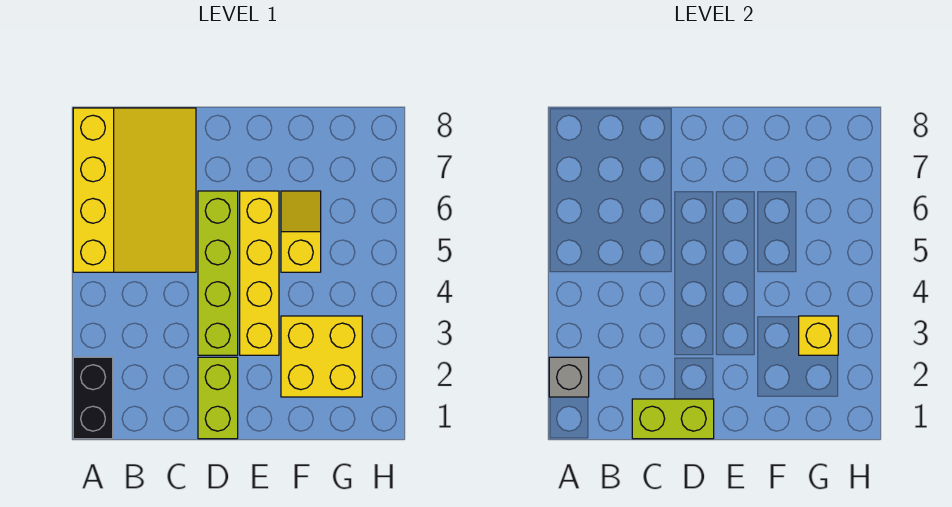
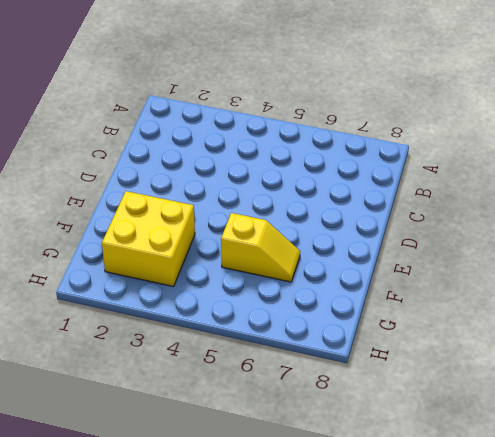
none -> black brick A1:A2 level 1
none -> yellow slope A5:C8 level 1 top A

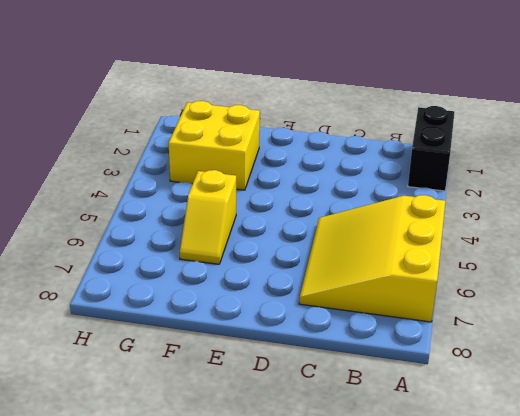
yellow slope A5:C7 level 1 top A -> yellow slope A5:C8 level 1 top A
none -> lime brick D1:D2 level 1
none -> lime brick D3:D6 level 1

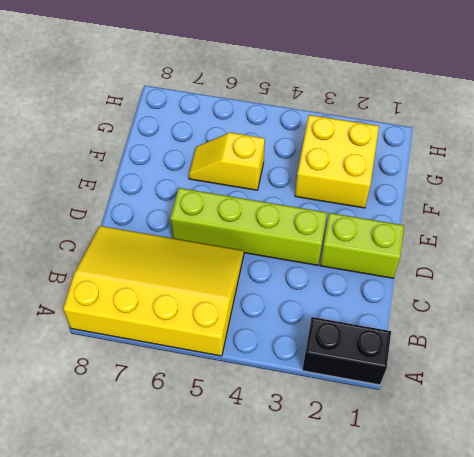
none -> yellow brick E3:E6 level 1
none -> grey brick A2 level 2

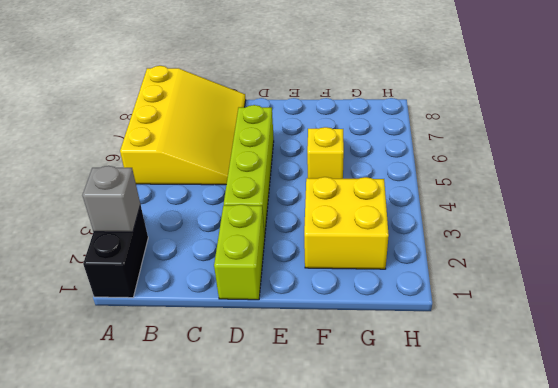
none -> yellow brick E3:E6 level 1
none -> lime brick C1:D1 level 2

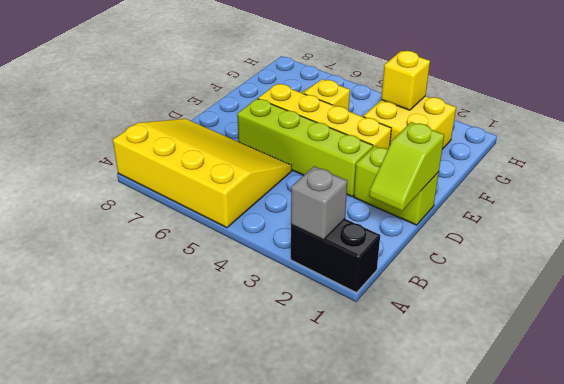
lime slope C1:D1 level 2 top D -> lime brick C1:D1 level 2

